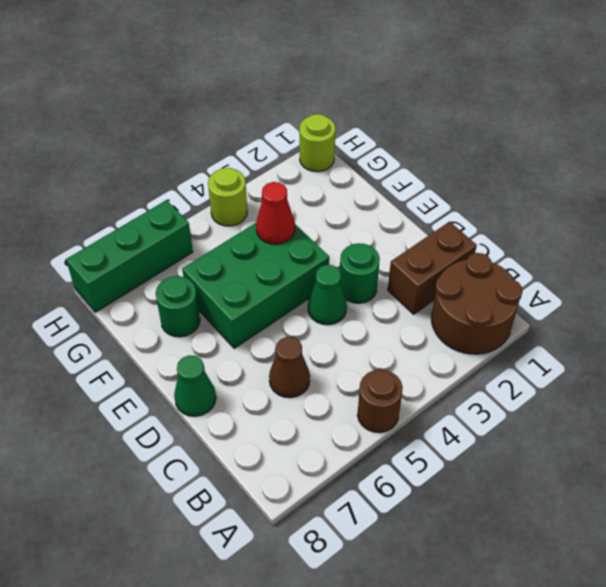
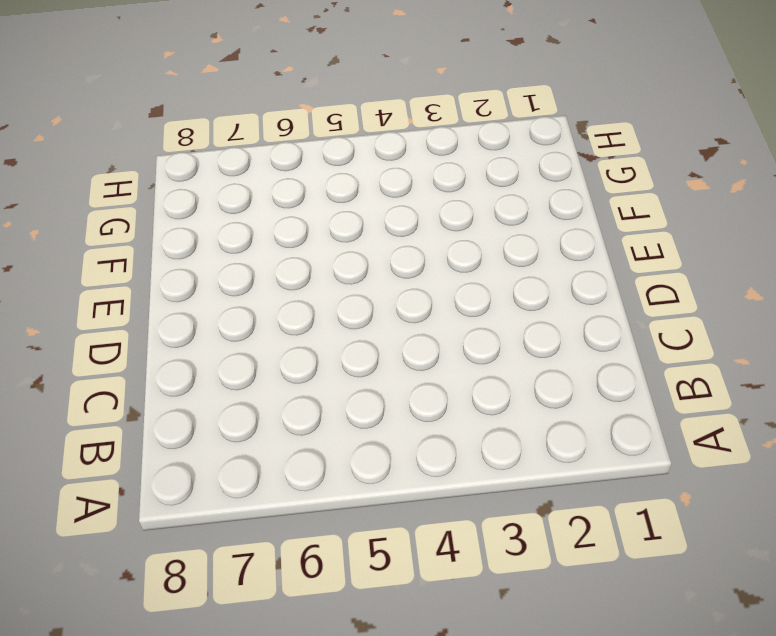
none -> brown round brick A1:B2 level 1
none -> brown round brick A5 level 1
none -> brown brick C1:C2 level 1

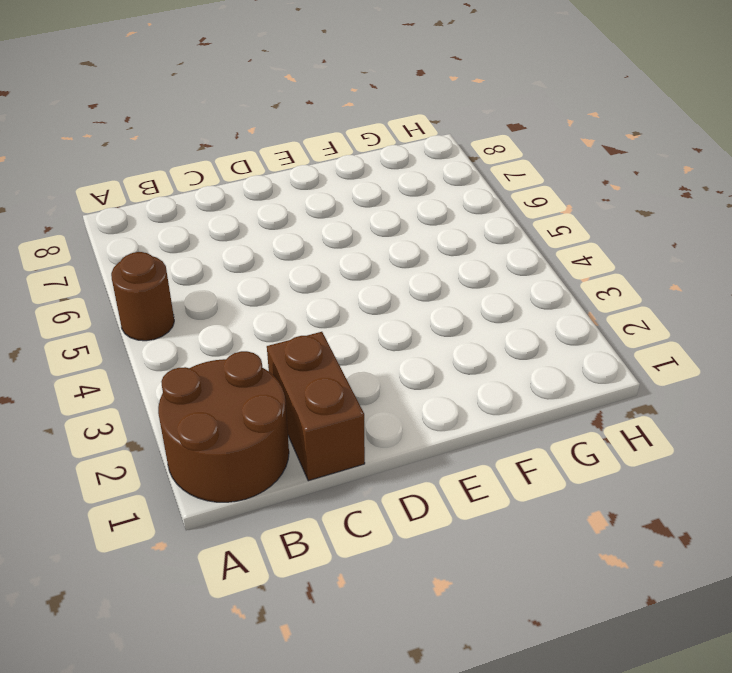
none -> brown cone C6 level 1
none -> green round brick D3 level 1
none -> green cone D4 level 1

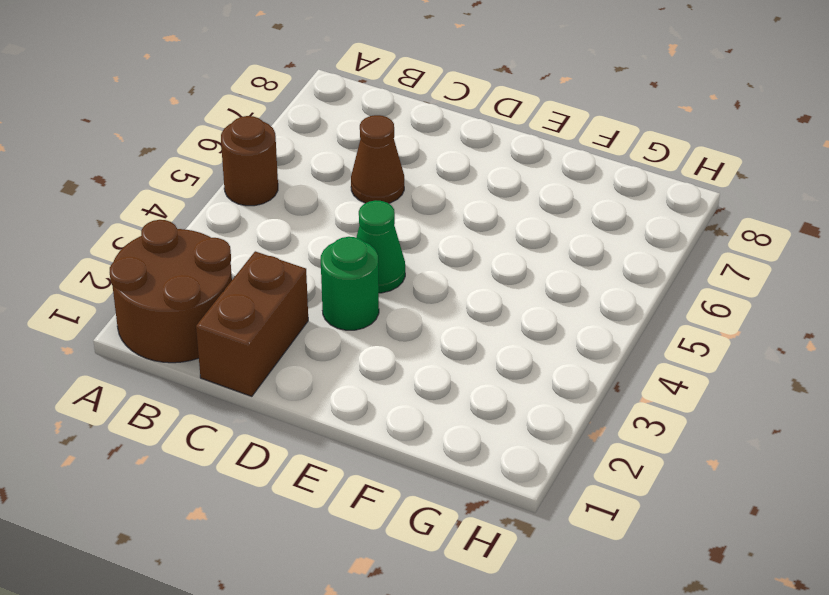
none -> green cone D8 level 1
none -> green brick E4:F6 level 1
none -> green round brick F7 level 1

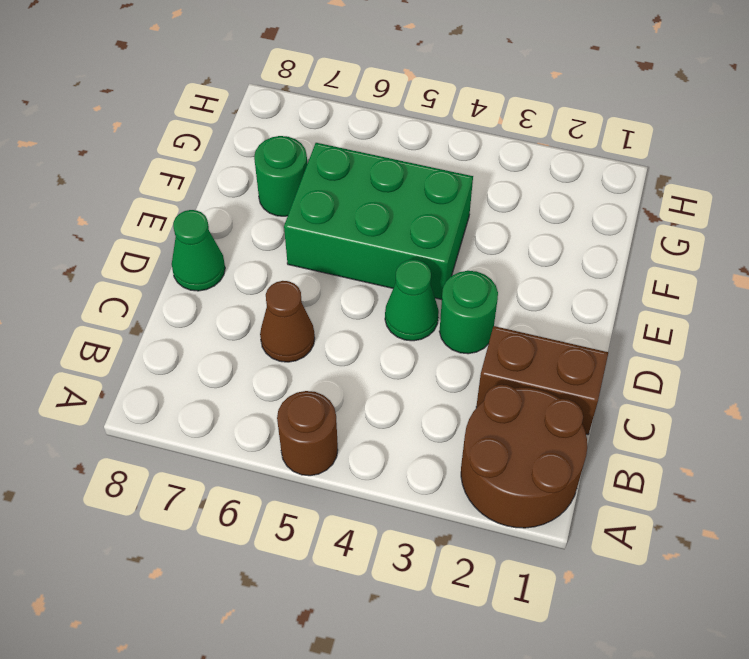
none -> lime round brick H1 level 1
none -> lime round brick H4 level 1
none -> green brick H6:H8 level 1

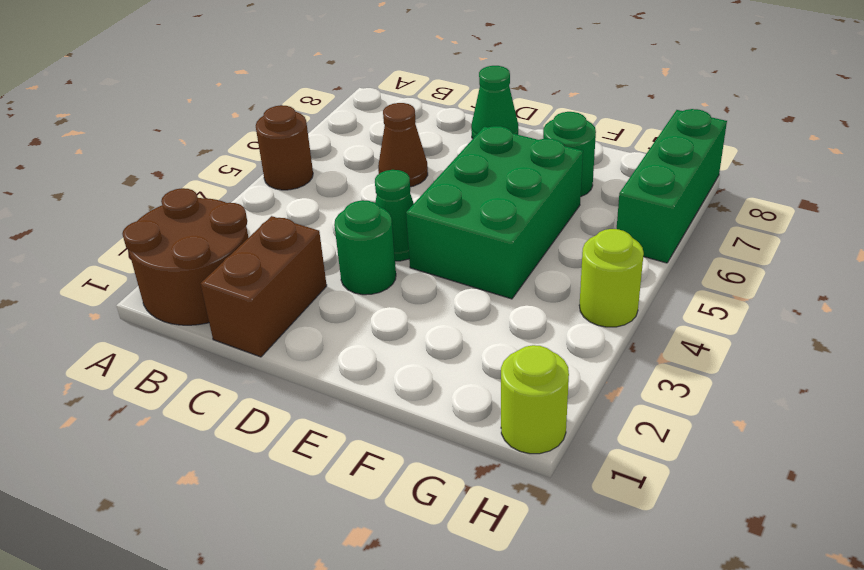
none -> red cone F4 level 2

